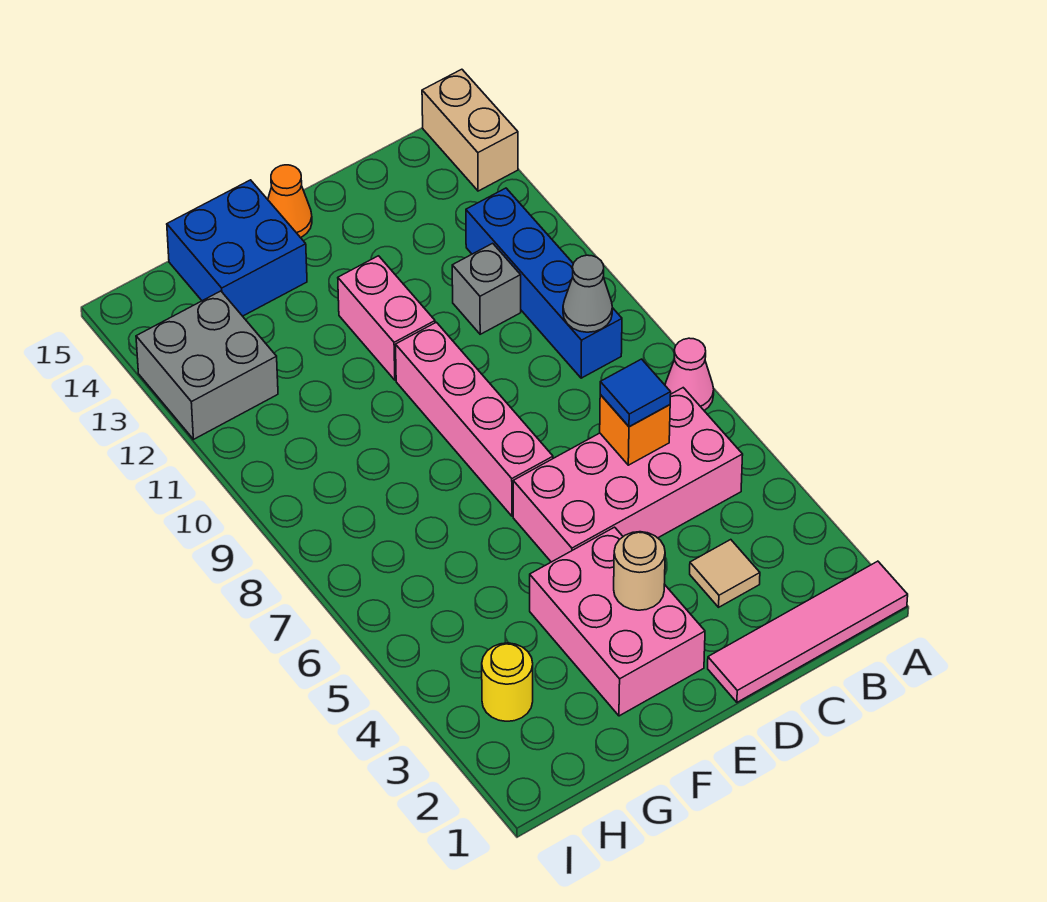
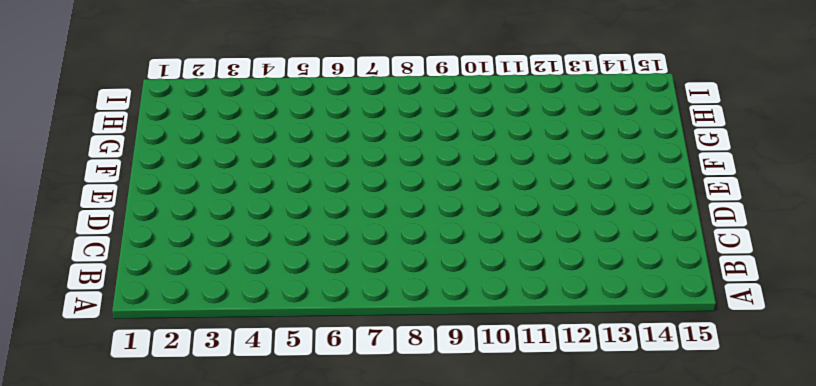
none -> pink tile A1:D1 level 1
none -> pink cone A7 level 1
none -> tan brick A14:A15 level 1

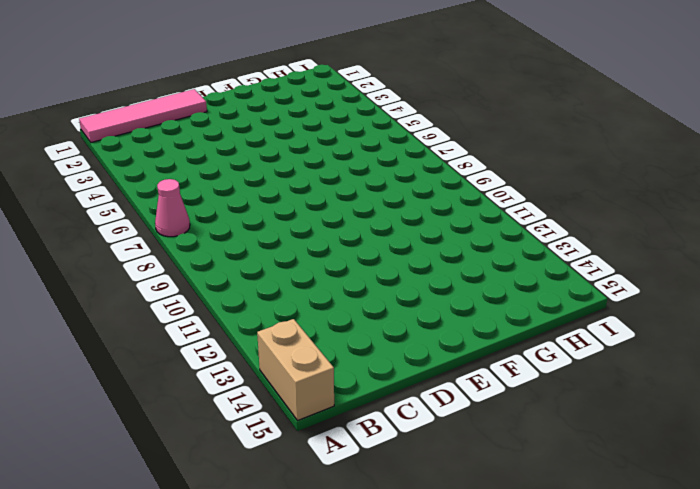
none -> pink brick B5:E6 level 1
none -> blue brick B9:B12 level 1
none -> tan tile C3 level 1

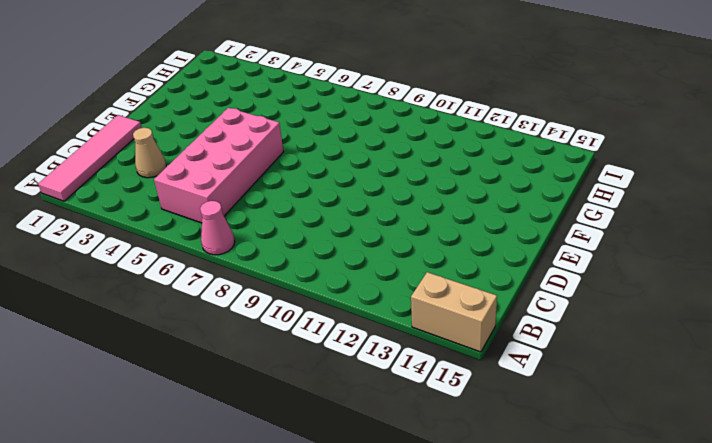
tan cone C3 level 1 -> tan tile C3 level 1
none -> blue brick B9:B12 level 1
none -> grey brick C11 level 1
none -> pink brick E2:F4 level 1

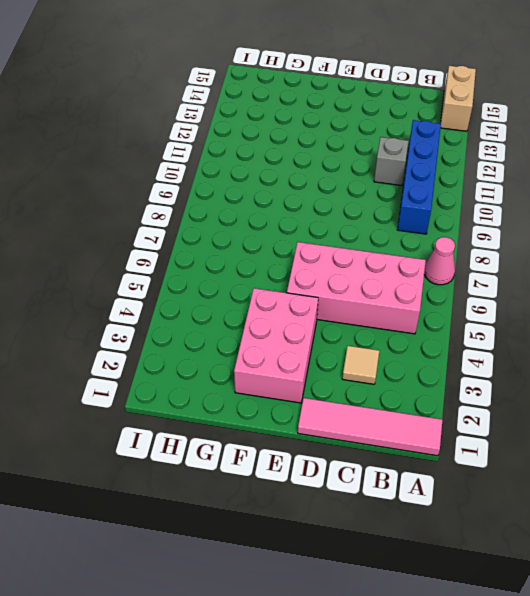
none -> pink brick E7:E10 level 1
none -> pink brick E11:E12 level 1
none -> orange cone E15 level 1

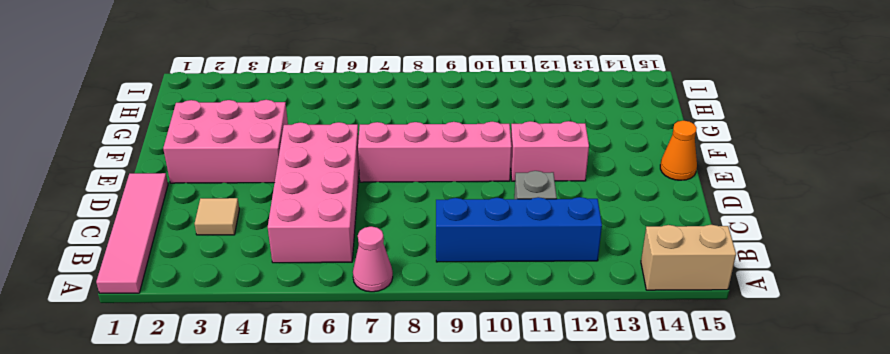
none -> blue brick F14:G15 level 1
none -> yellow round brick H3 level 1
none -> grey brick H12:I13 level 1

